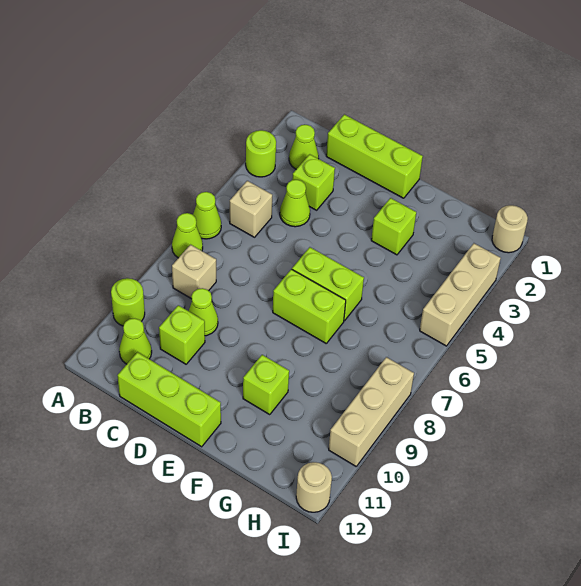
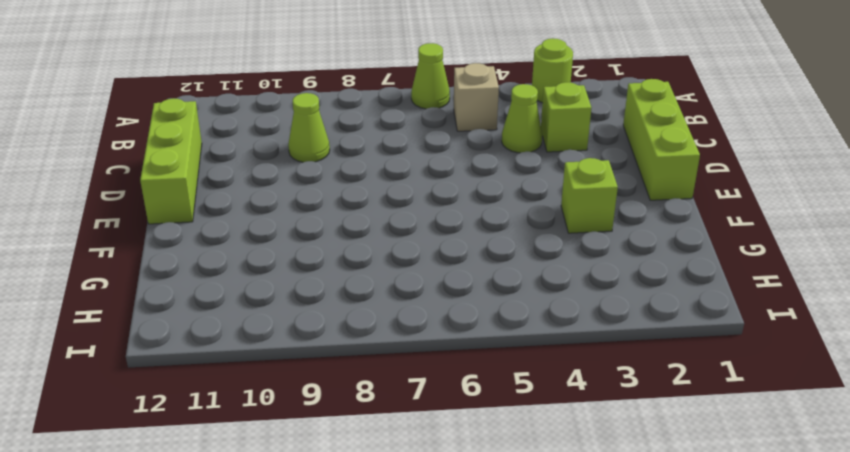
none -> lime cone A7 level 1
none -> lime round brick A10 level 1
none -> lime cone B2 level 1

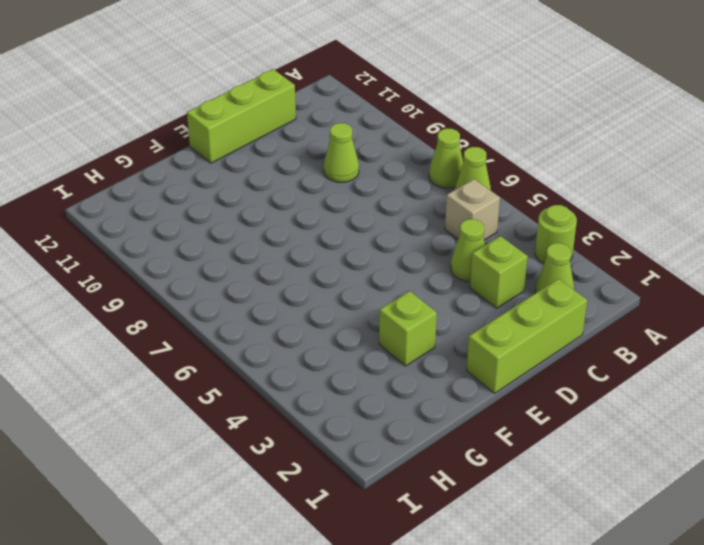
none -> lime round brick A10 level 1
none -> tan brick B8 level 1
none -> lime cone B11 level 1

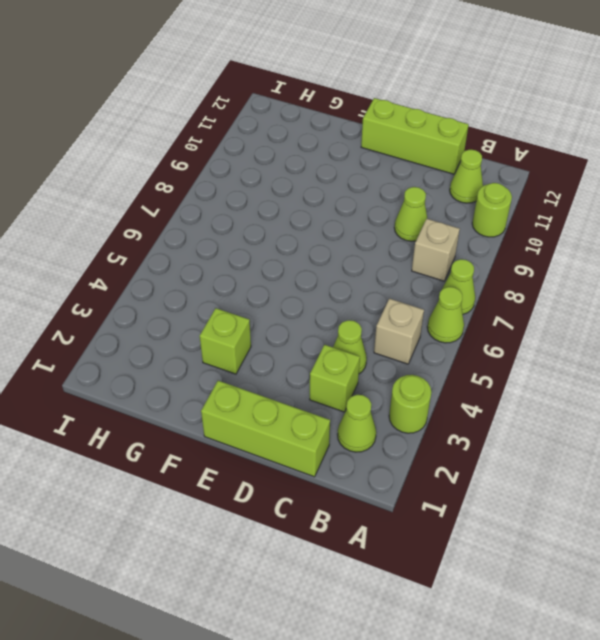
none -> lime brick C10 level 1
none -> lime brick E6:F6 level 1
none -> lime brick E7:F7 level 1

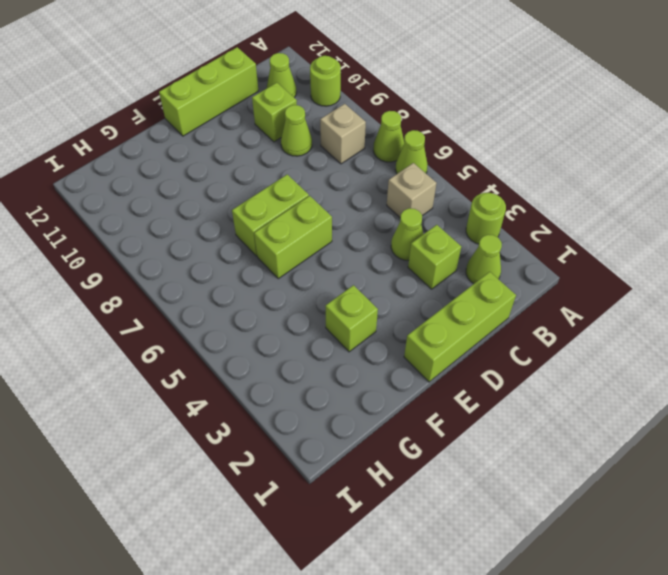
none -> lime brick F10 level 1
none -> tan round brick I1 level 1
none -> tan brick I3:I5 level 1

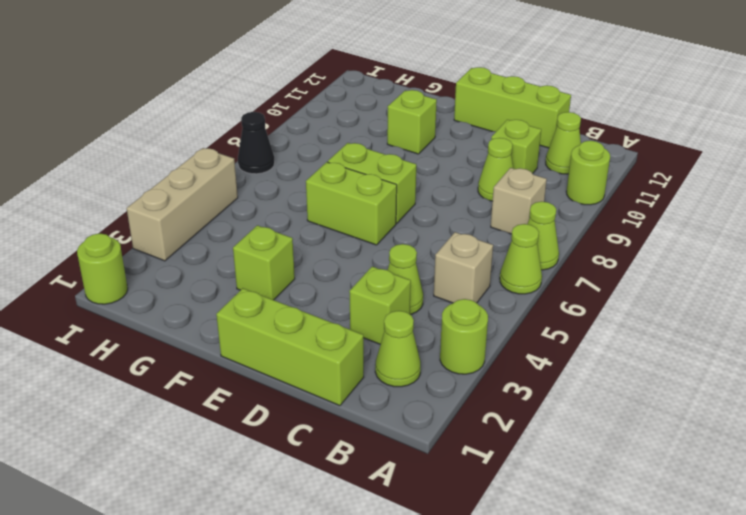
lime round brick I1 level 1 -> tan round brick I1 level 1
black cone I7 level 1 -> none
none -> tan brick I8:I10 level 1
none -> tan round brick I12 level 1

